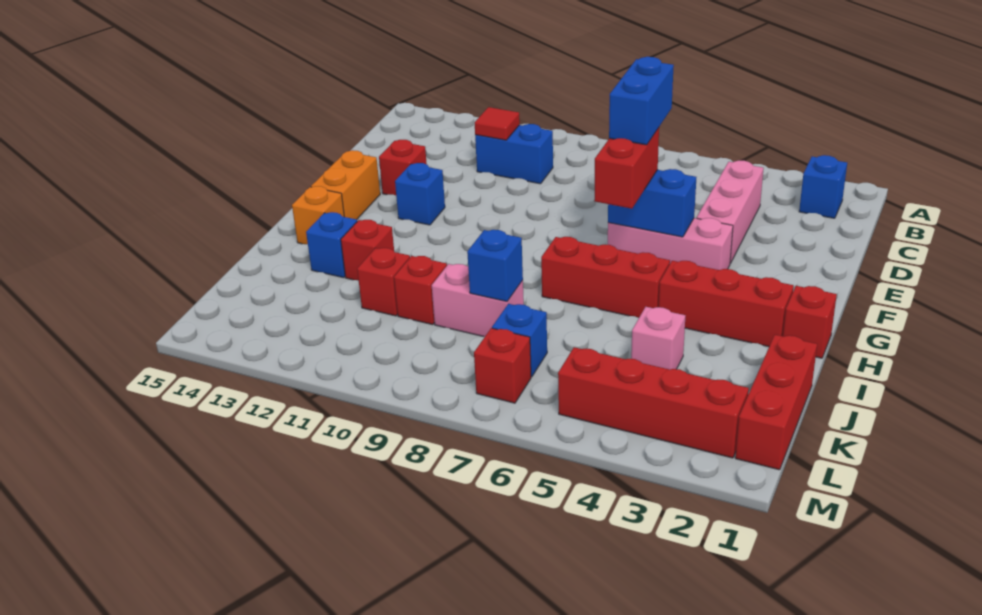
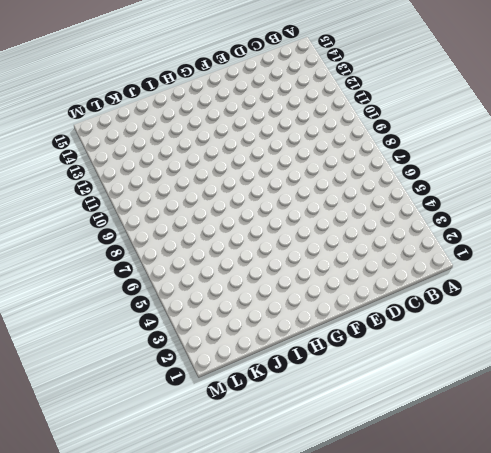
none -> blue brick B2 level 1
none -> pink brick C4:E4 level 1
none -> blue brick C10:C11 level 1

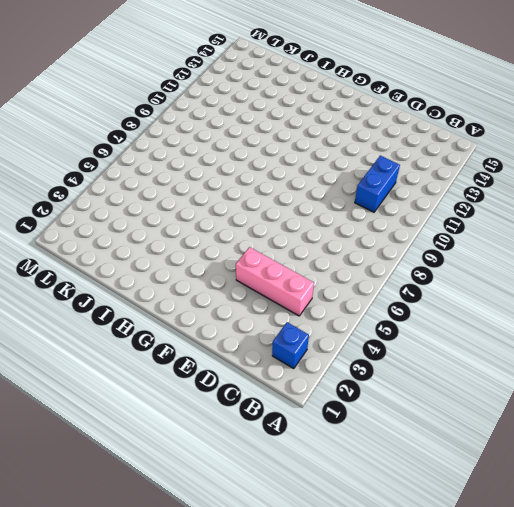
none -> red brick E13 level 1
none -> pink brick F4:F6 level 1
none -> blue brick F12 level 1

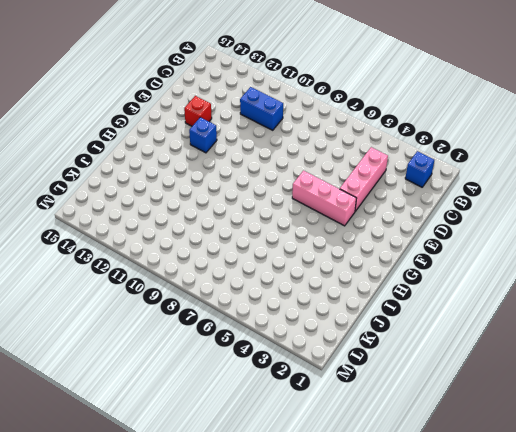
none -> orange brick F14:G14 level 1
none -> red brick H1 level 1
none -> red brick H2:H4 level 1

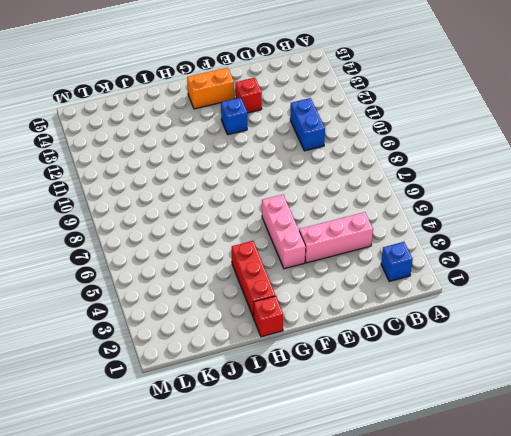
none -> red brick H5:H7 level 1
none -> orange brick H14 level 1
none -> red brick I12 level 1

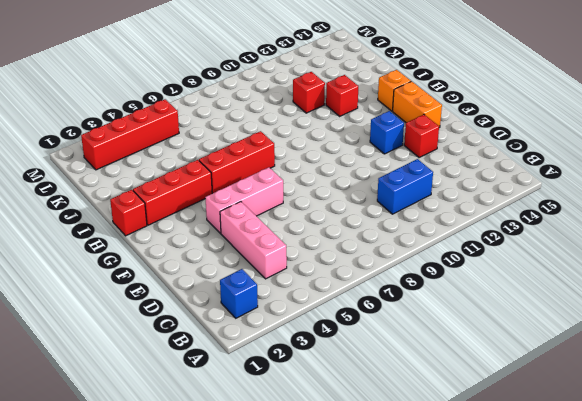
none -> blue brick I13 level 1
none -> red brick J1:L1 level 1
none -> pink brick J4 level 1

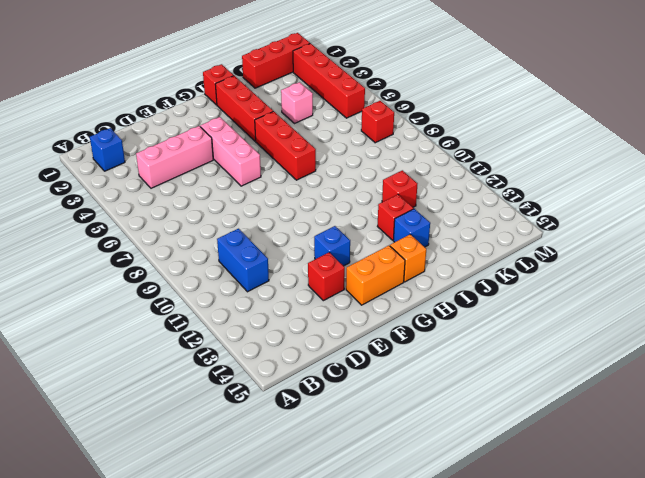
none -> pink brick J8:J9 level 1
none -> red brick J10 level 1
none -> blue brick K7 level 1

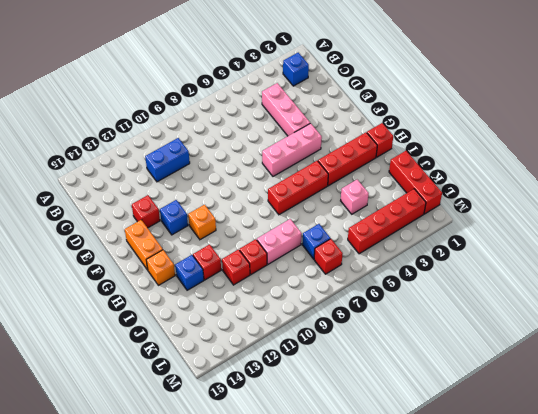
orange brick G11 level 1 -> none
none -> red tile C11 level 2
none -> blue brick F5:F6 level 2
none -> blue brick J8 level 2

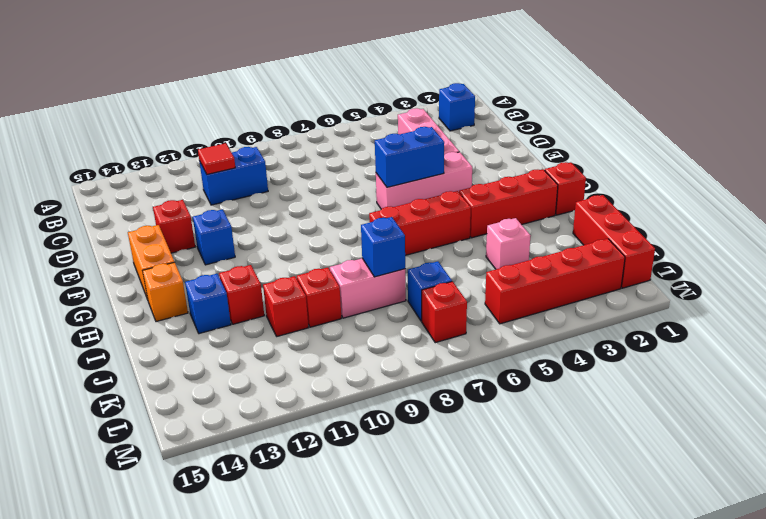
none -> red brick F6:G6 level 3
none -> blue brick E6:F6 level 4

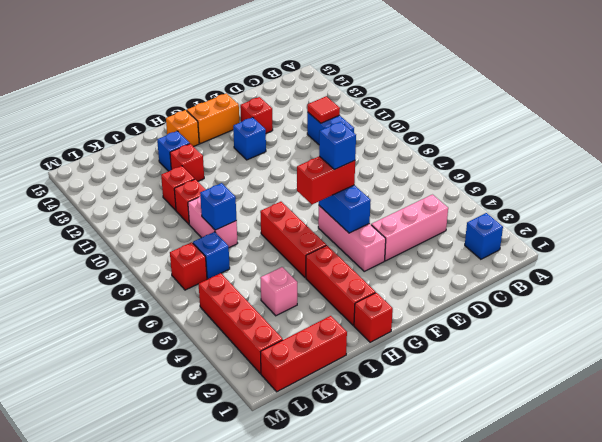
blue brick F6 level 4 -> blue brick E6:F6 level 4

